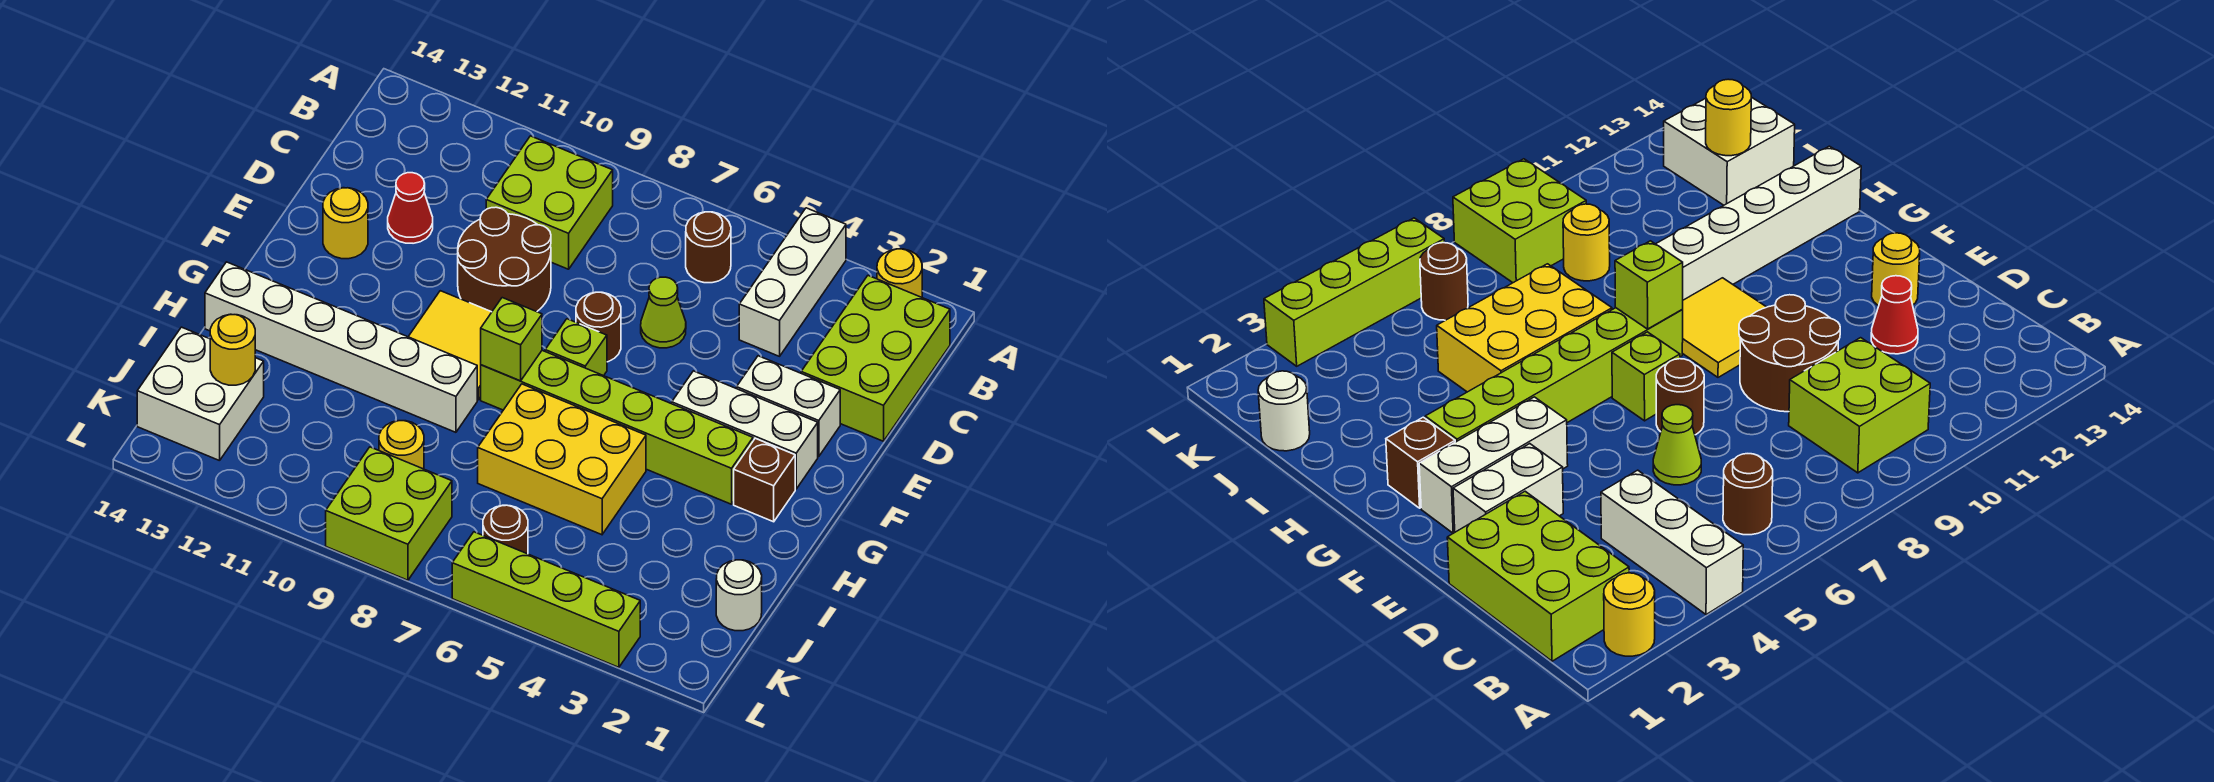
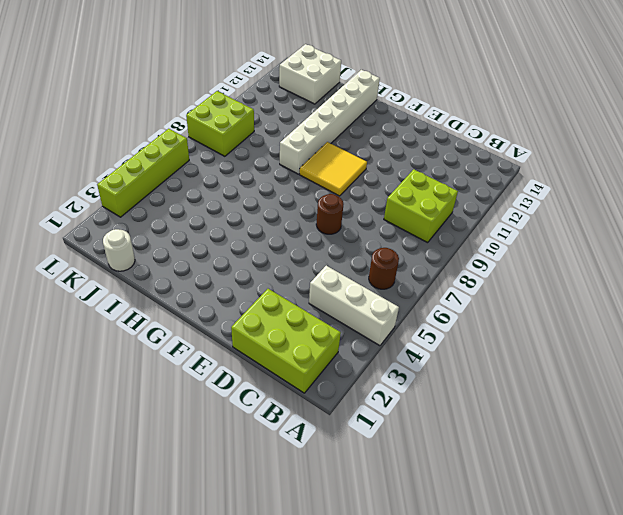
none -> yellow round brick A2 level 1
none -> lime cone D6 level 1
none -> brown round brick D9:E10 level 1

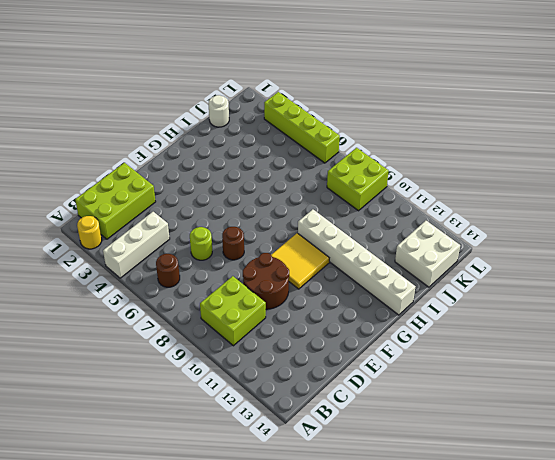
lime round brick D6 level 1 -> lime cone D6 level 1
none -> red cone D12 level 1
none -> white brick E2:E3 level 1
none -> yellow round brick E13 level 1

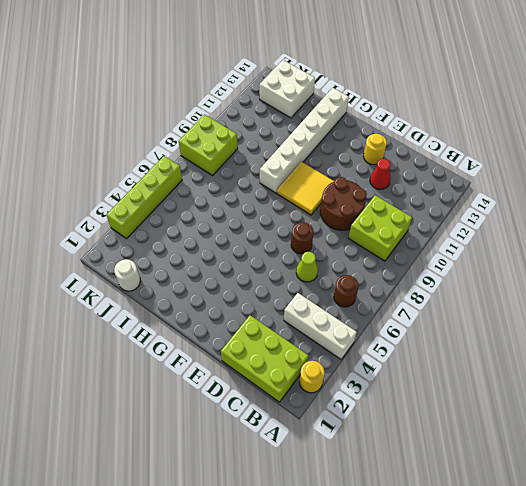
none -> white brick E2:E3 level 1
none -> white brick F2:F4 level 1
none -> lime brick F7 level 1

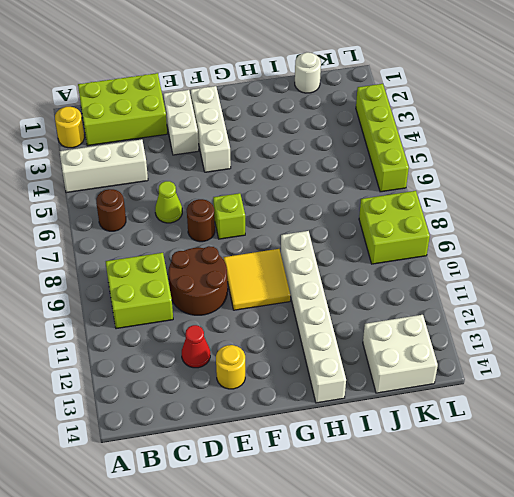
none -> brown brick G2 level 1
none -> lime brick G3:G8 level 1
none -> yellow brick H5:I7 level 1

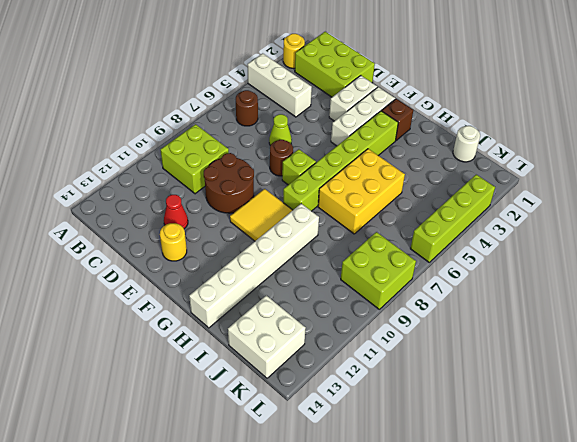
none -> yellow round brick J9 level 1
none -> brown round brick K6 level 1
none -> lime brick G8 level 2

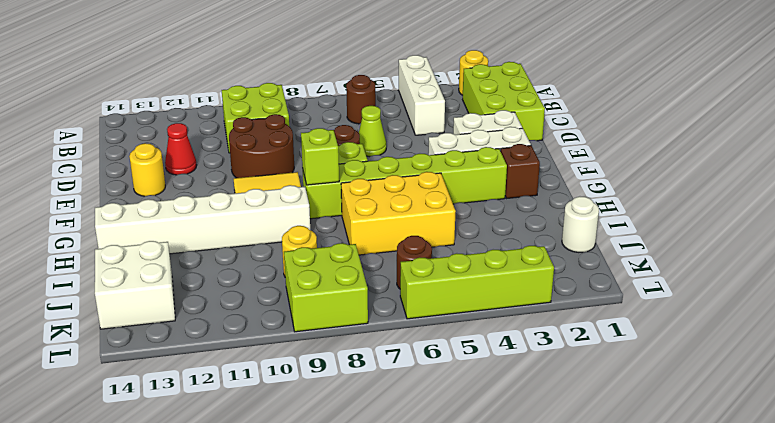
none -> yellow round brick J13 level 2

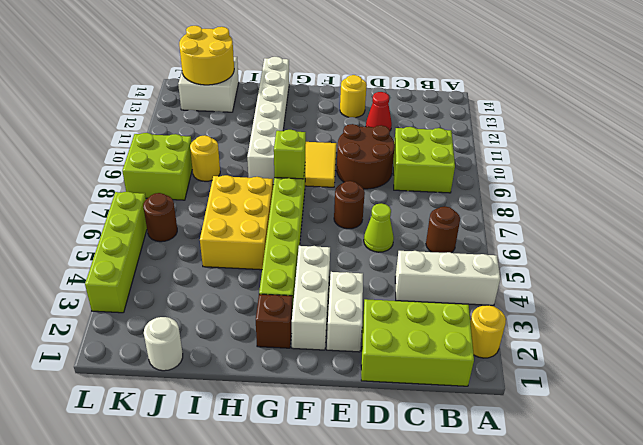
yellow round brick J13:K14 level 2 -> yellow round brick J13 level 2
none -> lime brick F7 level 1

